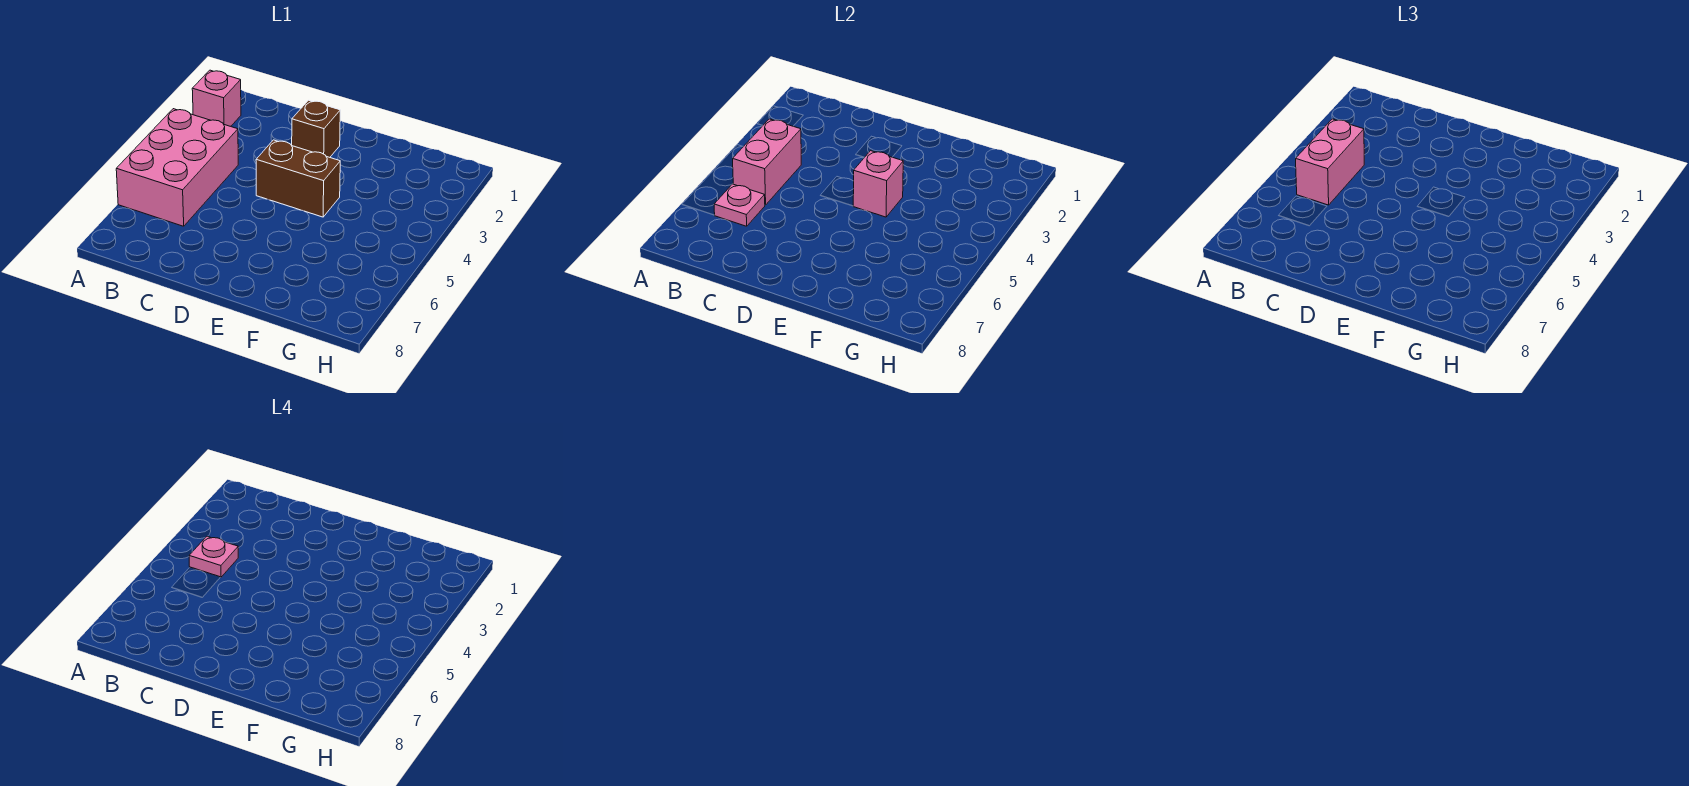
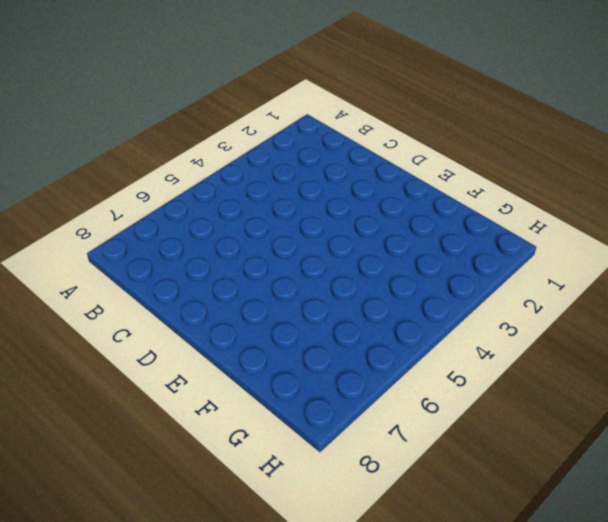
none -> pink brick A2 level 1
none -> pink brick A4:B6 level 1

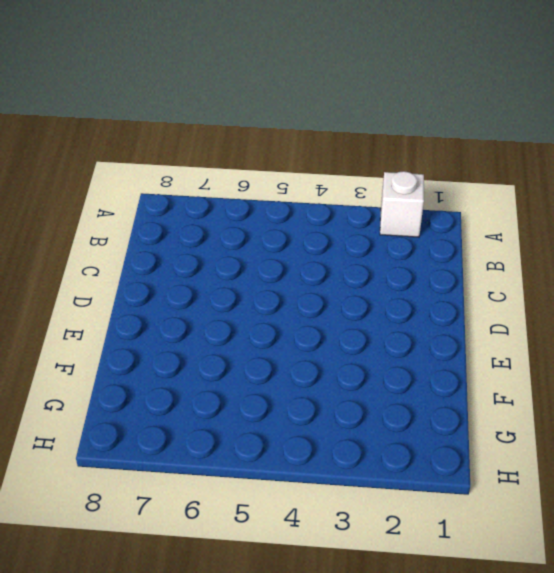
white brick A2 level 1 -> pink brick A2 level 1
none -> pink brick A4:B6 level 1
none -> brown brick D2 level 1

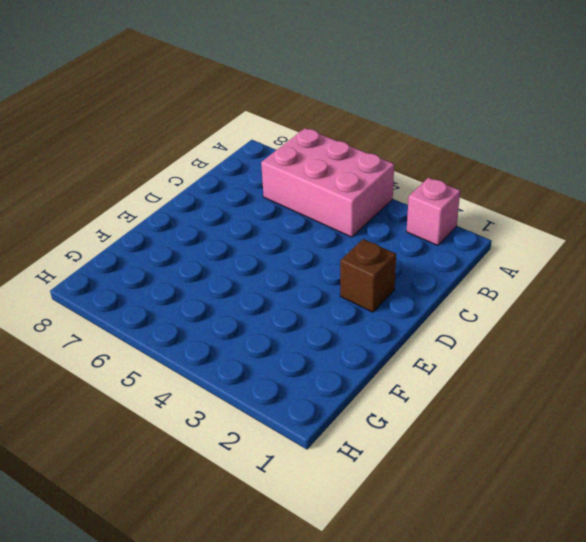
none -> brown brick D4:E4 level 1
none -> pink brick B4:B5 level 2

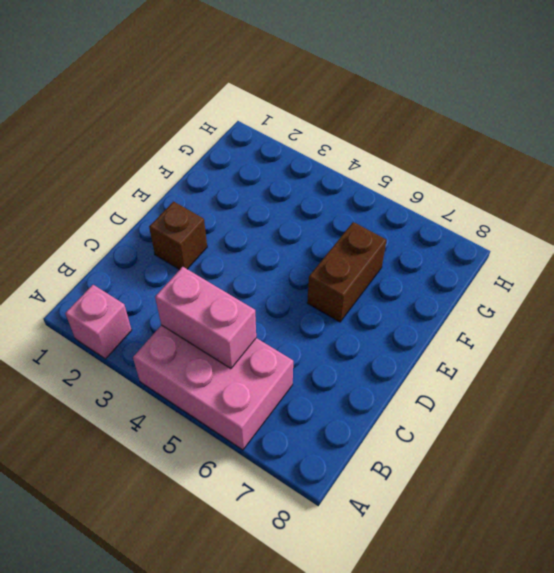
brown brick E6:F6 level 1 -> brown brick D4:E4 level 1
none -> pink plate B6 level 2
none -> pink brick E4 level 2

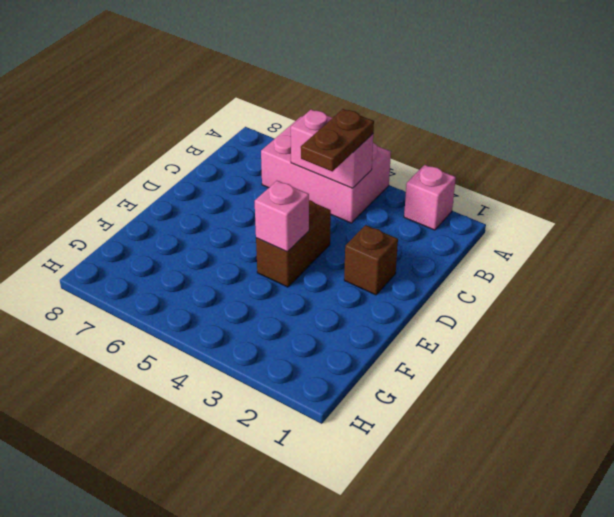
brown plate B4:C4 level 3 -> pink brick B4:B5 level 3
none -> pink plate B6 level 2
none -> pink plate B4 level 4

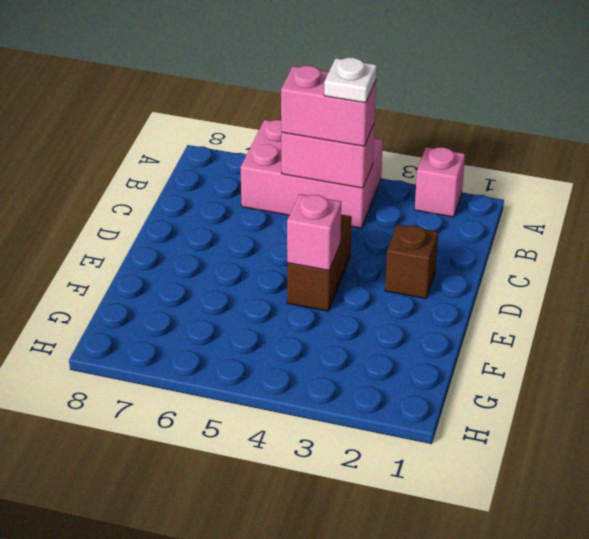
white plate B4 level 4 -> pink plate B4 level 4
none -> pink plate B6 level 2

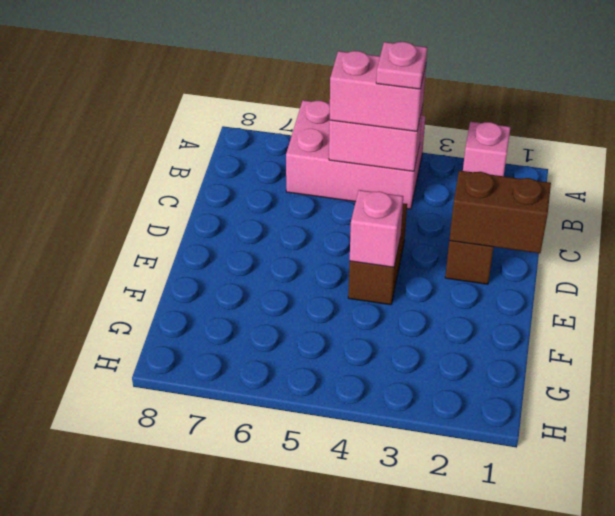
brown brick D1:D2 level 2 -> none
none -> pink plate B6 level 2

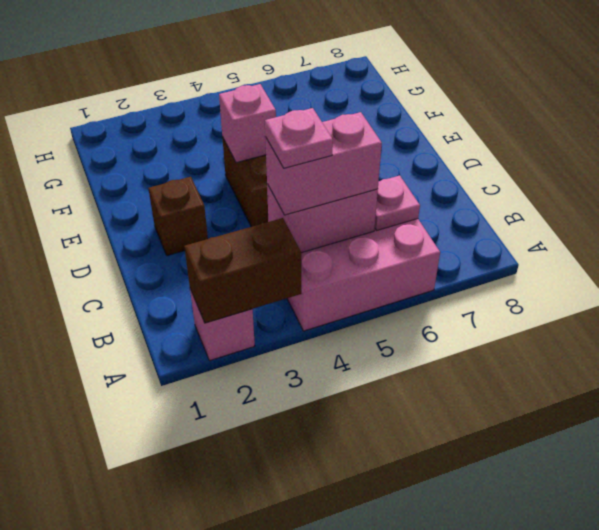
brown brick A2:A3 level 2 -> none

